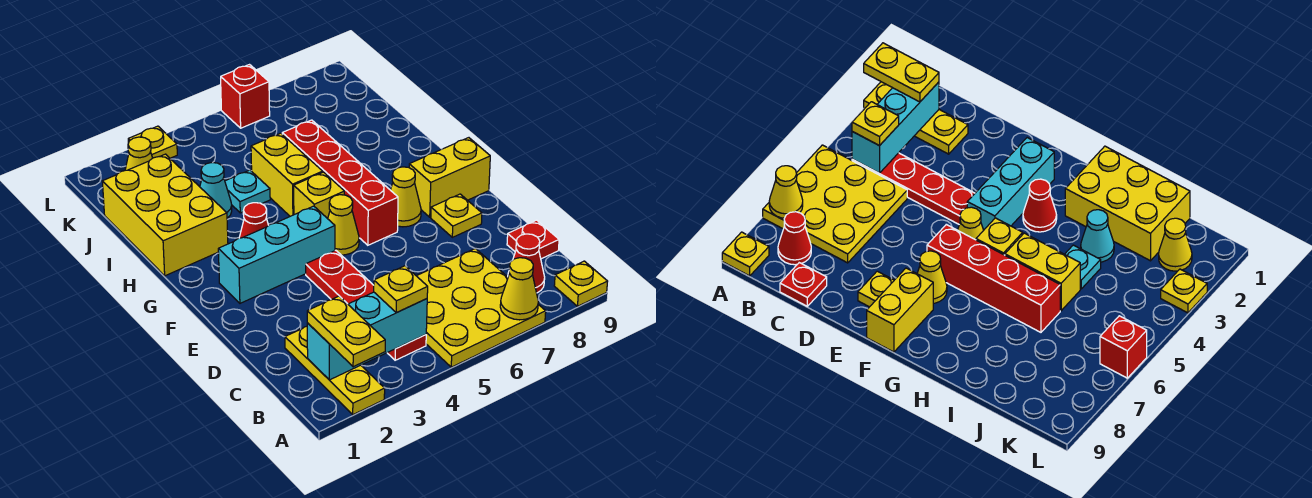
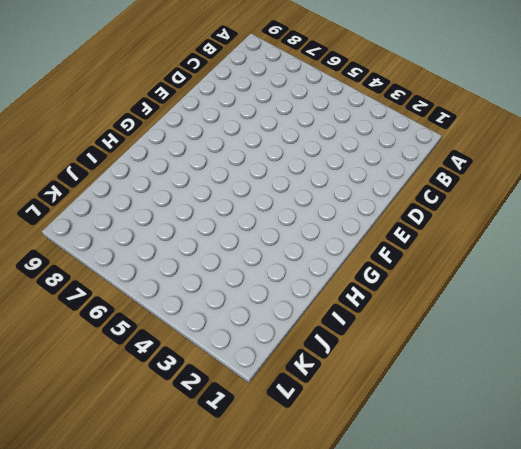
none -> yellow plate A2:C2 level 1
none -> yellow plate A5:C7 level 1
none -> yellow plate A9 level 1

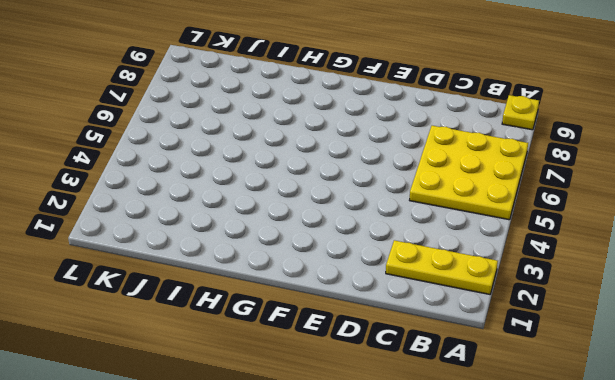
none -> red plate B4:E4 level 1
none -> red cone B8 level 1
none -> red plate C9 level 1

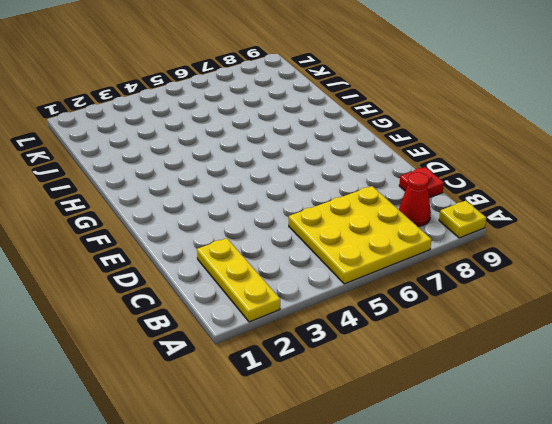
none -> red plate B4:E4 level 1
none -> yellow plate E8 level 1
none -> cyan brick F2:F4 level 1

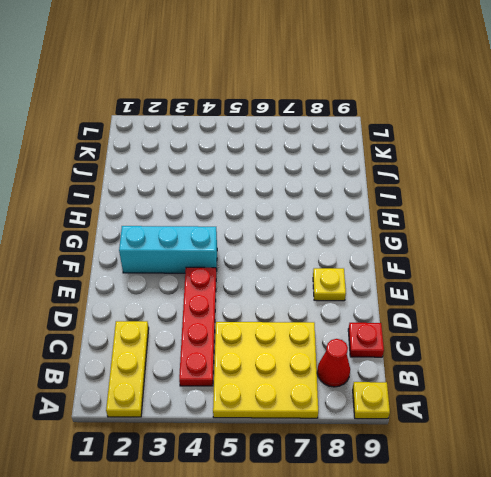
none -> yellow cone F5 level 1
none -> red brick F6:I6 level 1
none -> yellow cone F7 level 1

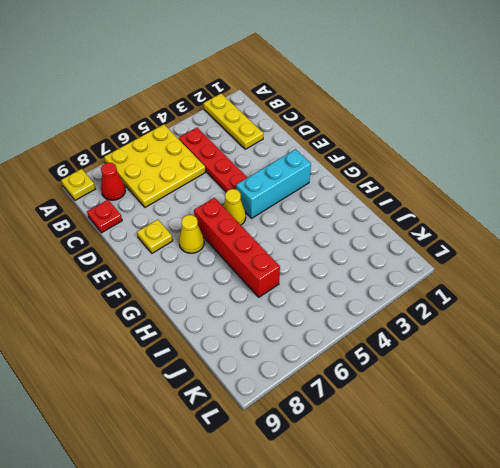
none -> yellow brick F8:F9 level 1
none -> red cone G3 level 1
none -> yellow brick G5 level 1

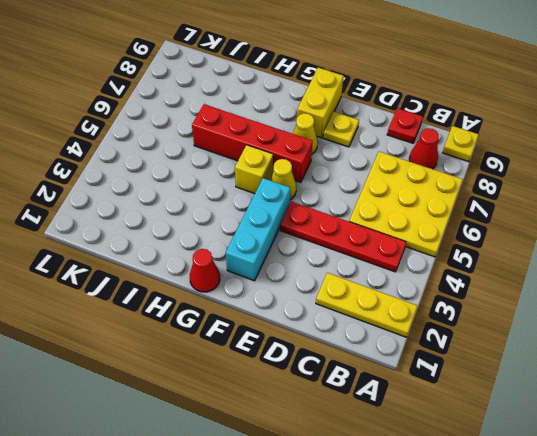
red cone G1 level 1 -> red cone G3 level 1
none -> yellow brick H1:J2 level 1
none -> yellow brick H5:I5 level 1
none -> cyan cone I3 level 1

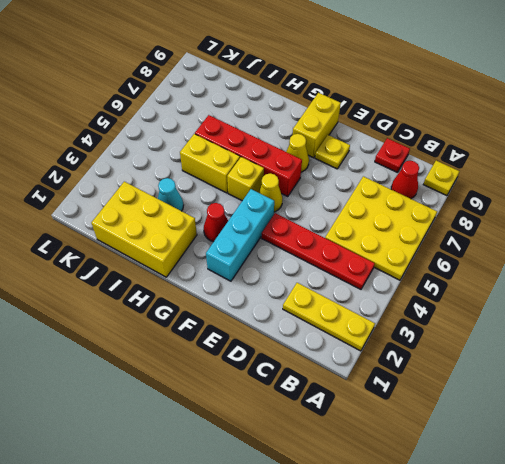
none -> cyan plate I4 level 1
none -> yellow cone K2 level 1
none -> yellow plate L3 level 1

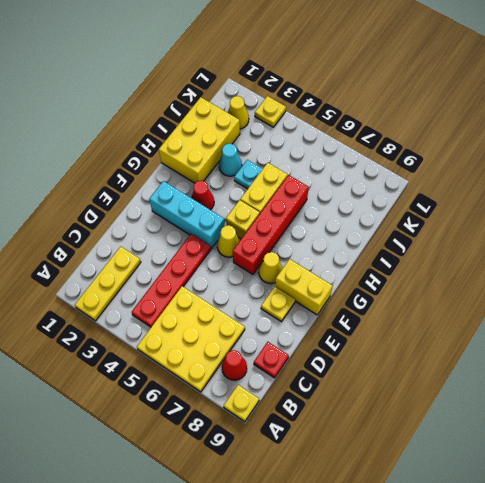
none -> red brick L6 level 1
none -> yellow cone A7 level 2
none -> cyan brick B2:B4 level 2

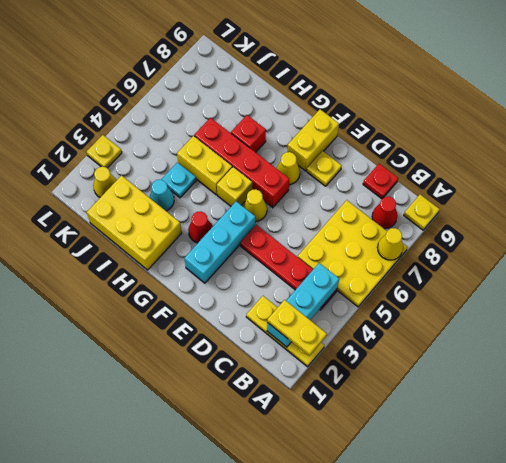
red brick H7 level 1 -> red brick L6 level 1
none -> yellow plate B4 level 3

